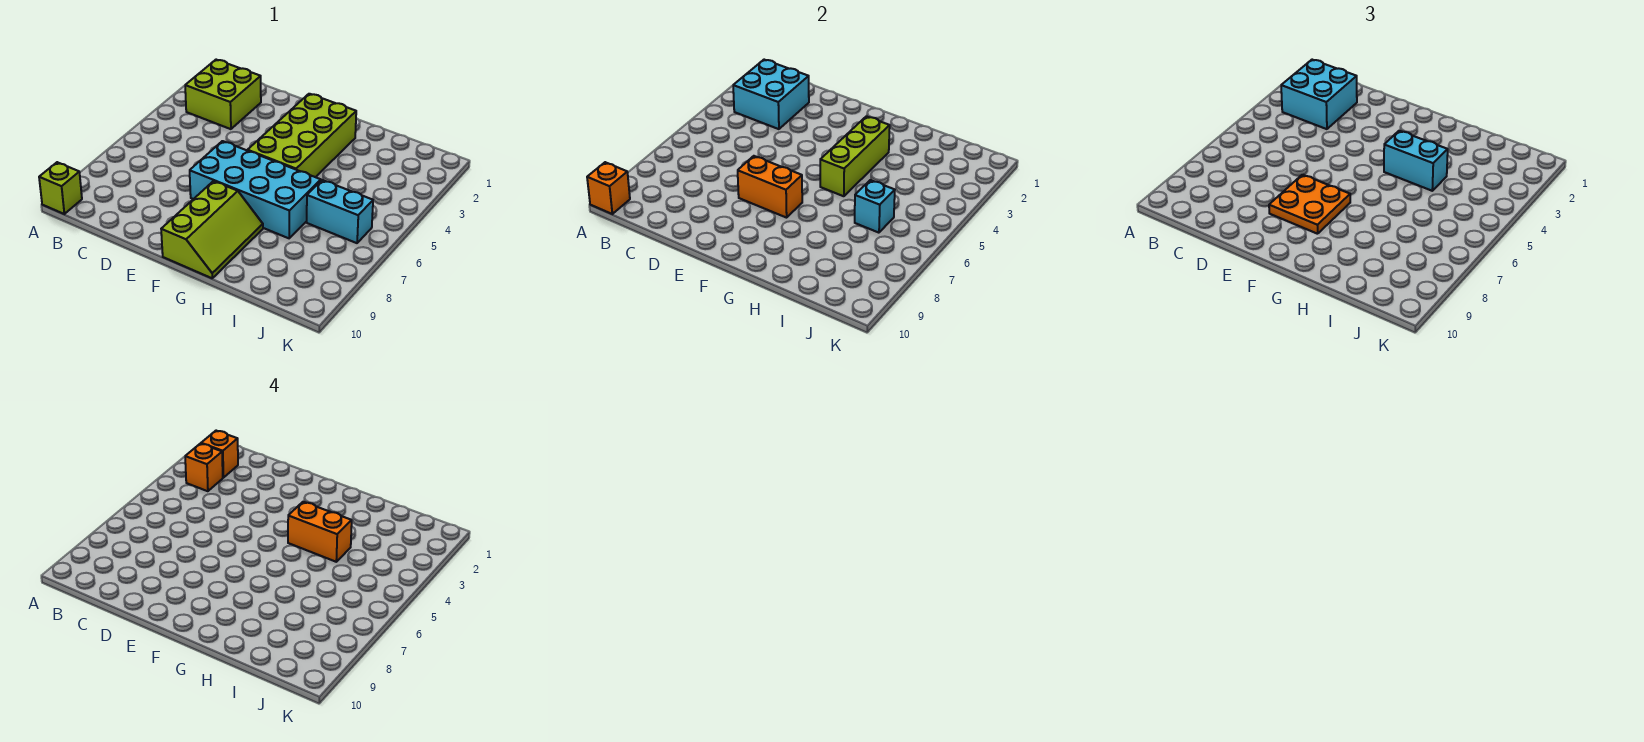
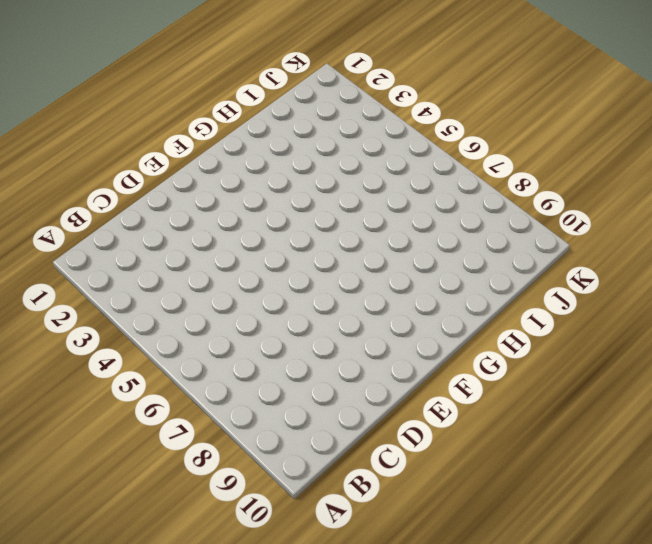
none -> lime brick A10 level 1
none -> lime brick B2:C3 level 1
none -> cyan brick E6:H7 level 1

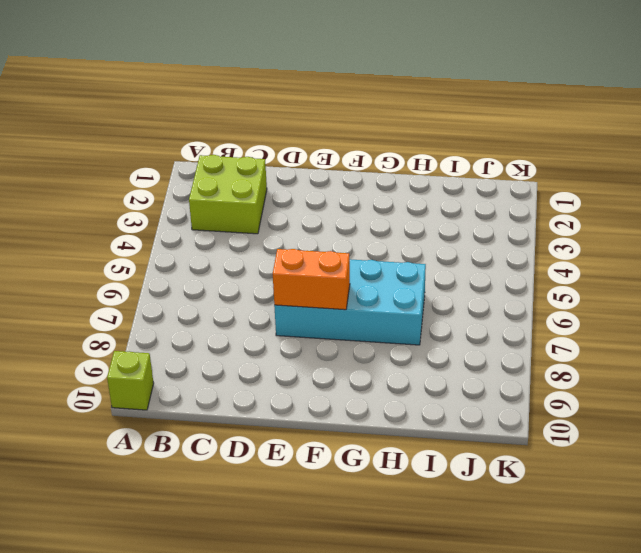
none -> lime brick F2:G5 level 1
none -> lime slope F8:G10 level 1 top F
none -> cyan brick I6:J6 level 1

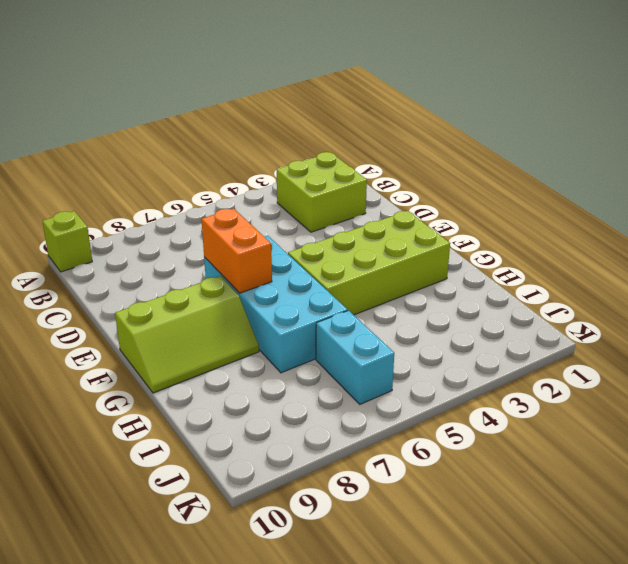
none -> orange brick A10 level 2
none -> cyan brick B2:C3 level 2
none -> lime brick G3:G5 level 2

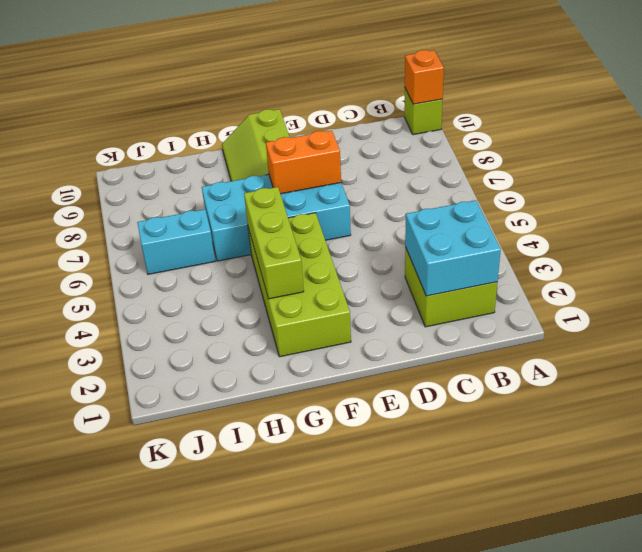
none -> cyan brick I6 level 2
none -> cyan brick B2:C3 level 3
none -> orange plate E7:F8 level 3

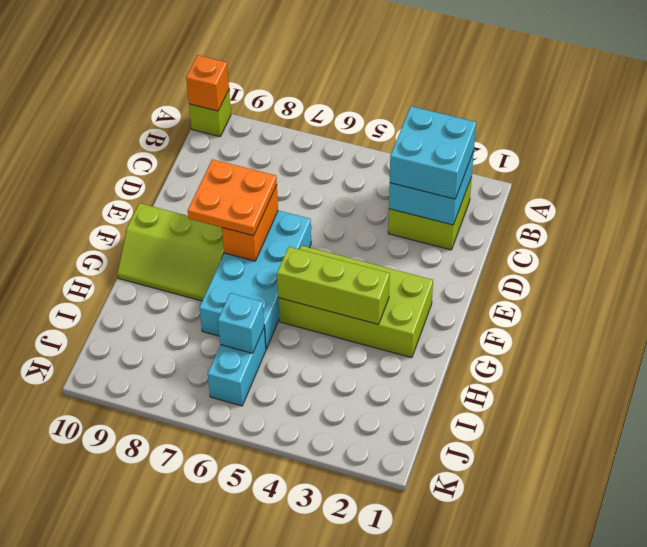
none -> cyan brick G4:H4 level 3
none -> orange brick B2 level 4
none -> orange brick B3 level 4

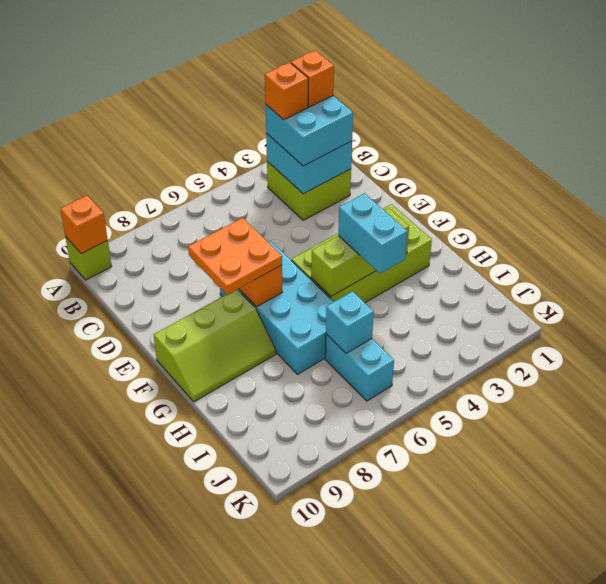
none -> orange brick G4:H4 level 4

